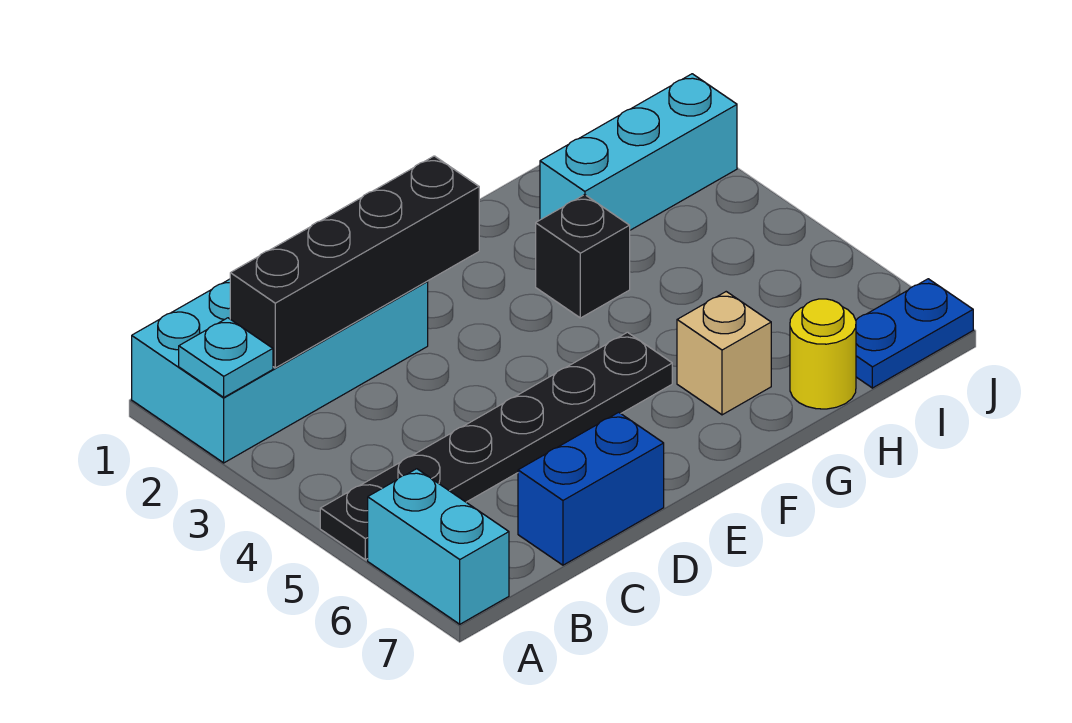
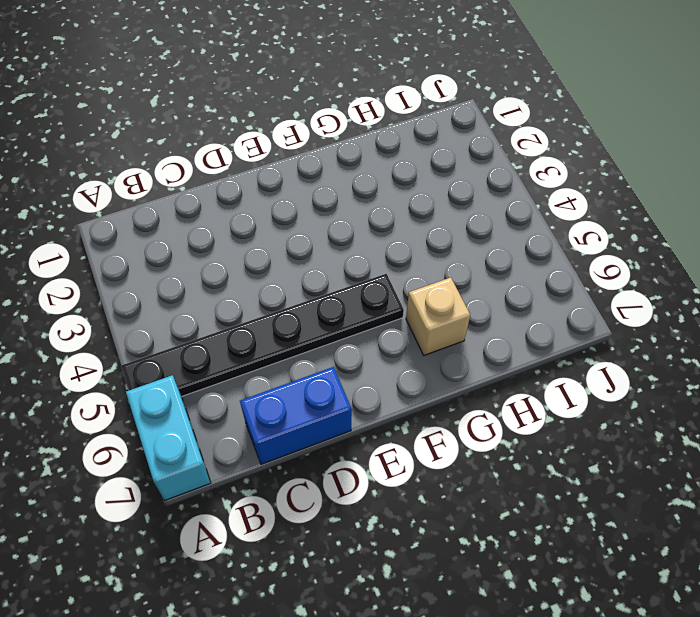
none -> cyan brick A1:D2 level 1
none -> black brick G3 level 1

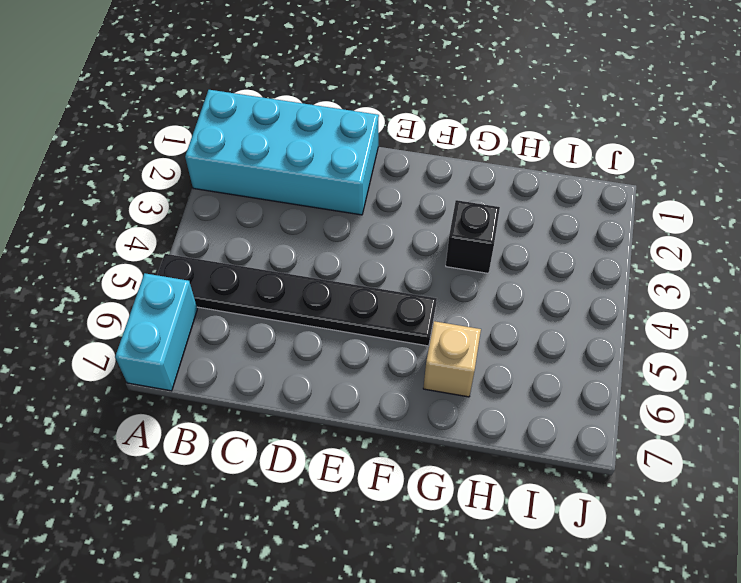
none -> blue brick C7:D7 level 1
none -> cyan brick H2:J2 level 1

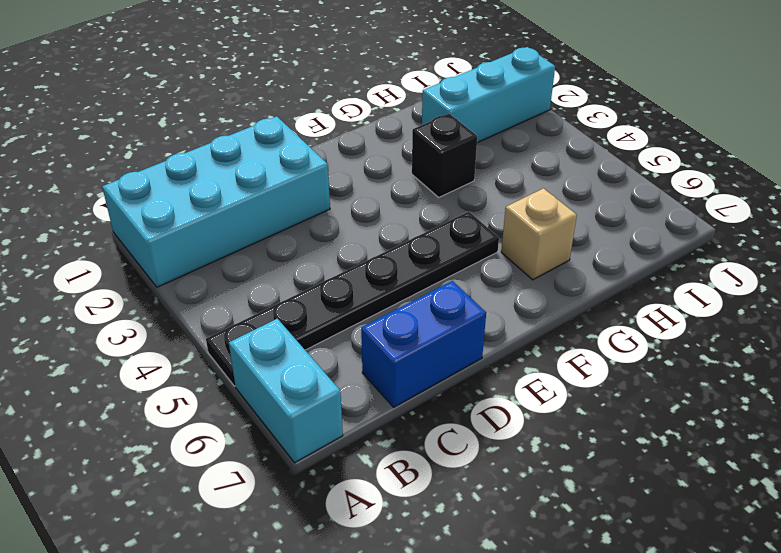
none -> yellow round brick H7 level 1
none -> blue plate I7:J7 level 1

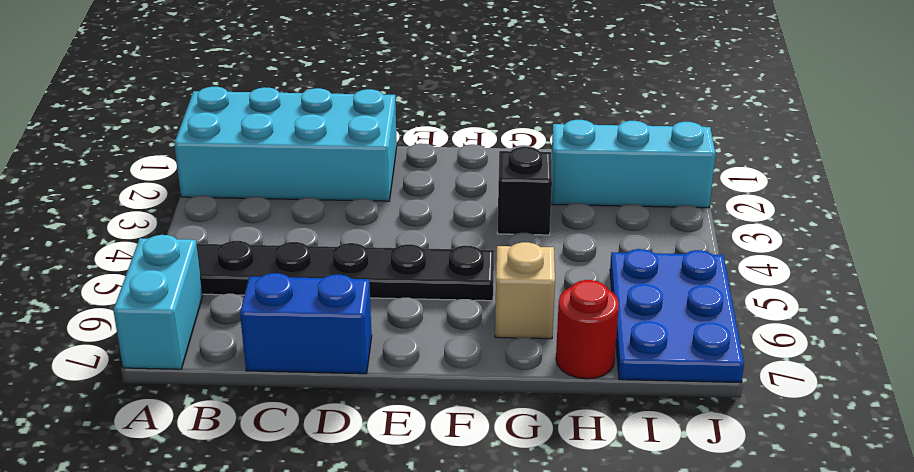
red round brick H7 level 1 -> yellow round brick H7 level 1
blue plate I5:J7 level 1 -> blue plate I7:J7 level 1
none -> cyan plate A2 level 2
none -> black brick B2:E2 level 2

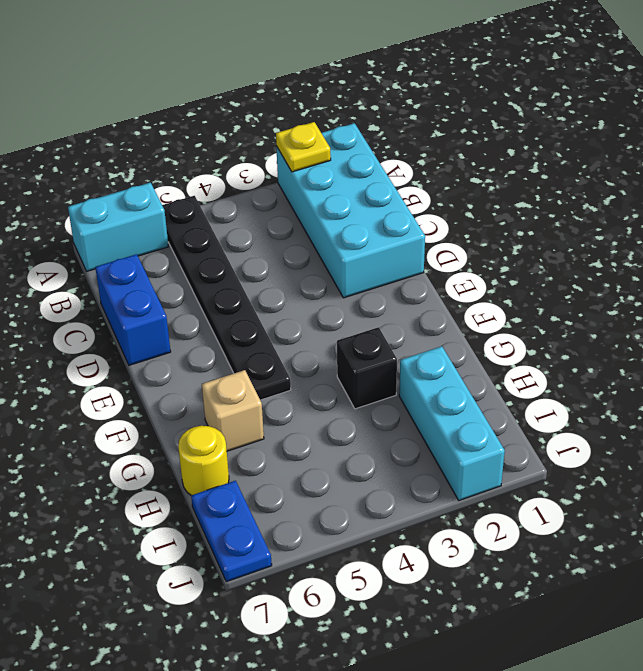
yellow plate A2 level 2 -> cyan plate A2 level 2
none -> black brick B2:E2 level 2

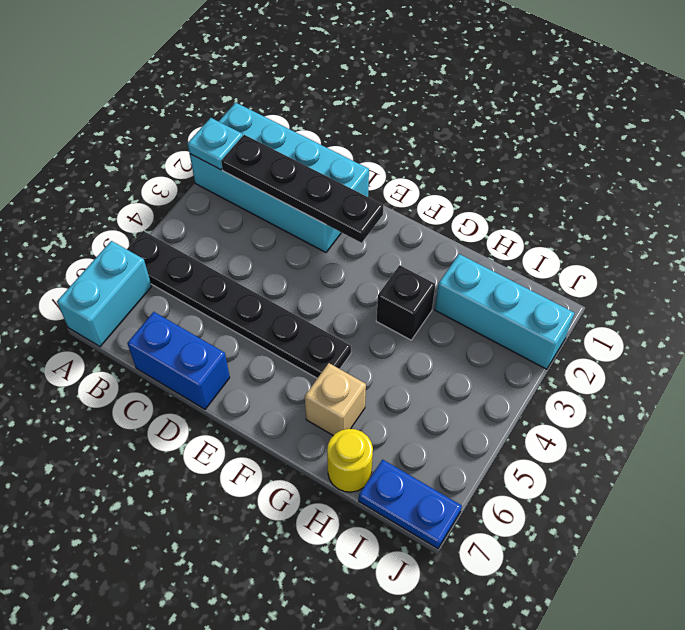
black plate B2:E2 level 2 -> black brick B2:E2 level 2

